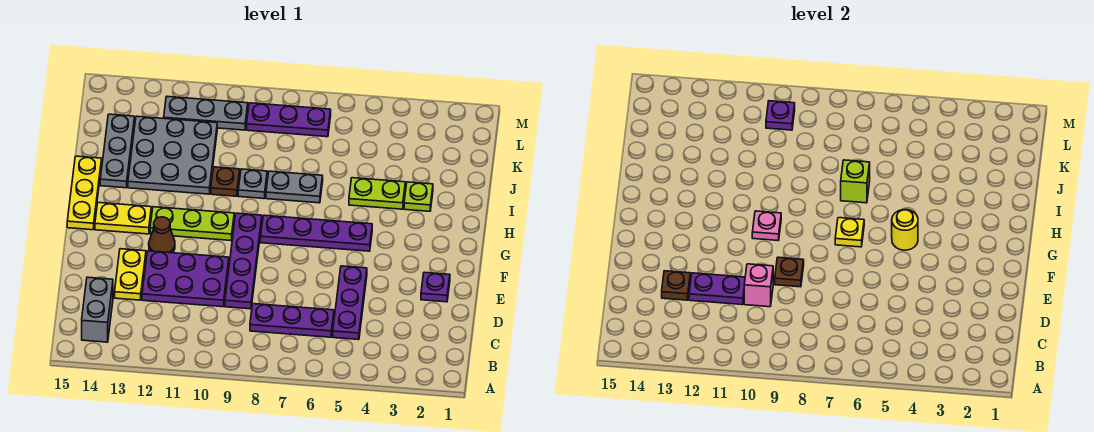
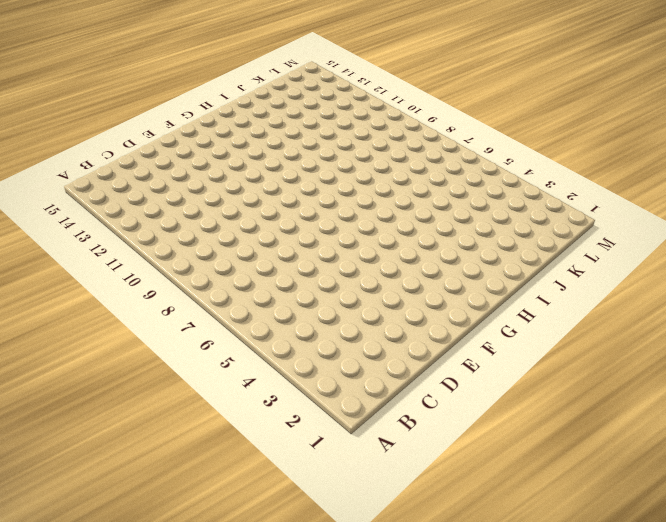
none -> grey brick B14:C14 level 1
none -> purple plate C5:E5 level 1
none -> purple plate C6:C8 level 1
none -> purple plate D9:G9 level 1

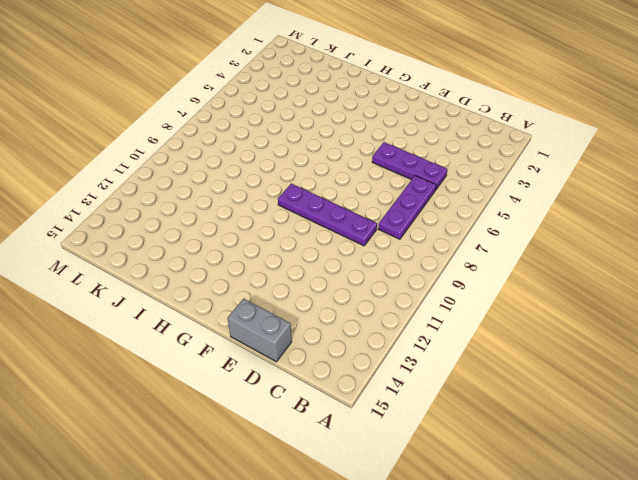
grey brick D15:E15 level 1 -> grey brick B14:C14 level 1
none -> purple plate D10:E12 level 1
none -> yellow plate D13:E13 level 1
none -> purple plate E2 level 1
none -> brown cone F12 level 1

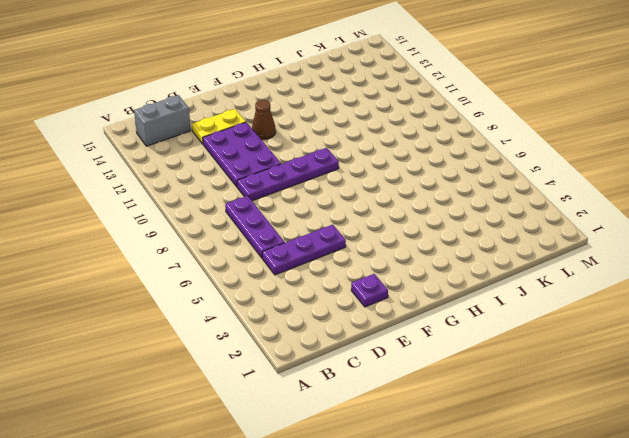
none -> purple plate G5:G8 level 1
none -> lime plate G10:G12 level 1
none -> yellow plate G13:G14 level 1
none -> yellow plate G15:I15 level 1

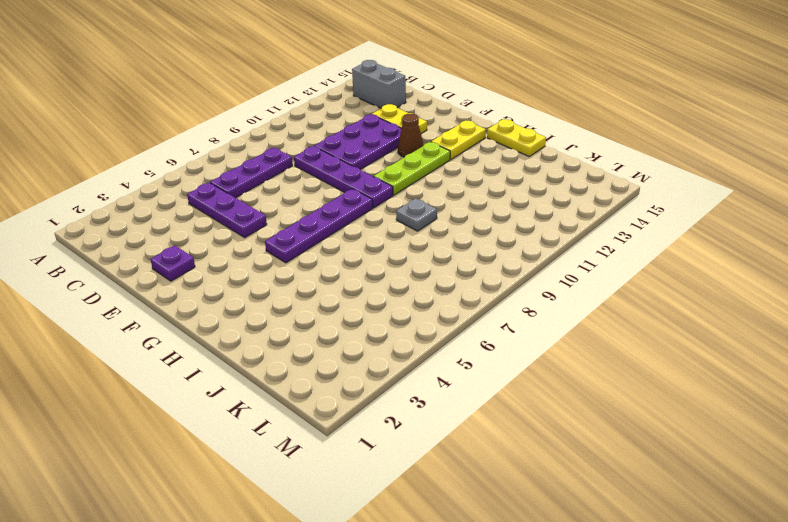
yellow plate H15:I15 level 1 -> yellow plate G15:I15 level 1
none -> lime plate I3 level 1
none -> lime plate I4:I5 level 1
none -> grey plate I7:I8 level 1
none -> brown plate I10 level 1

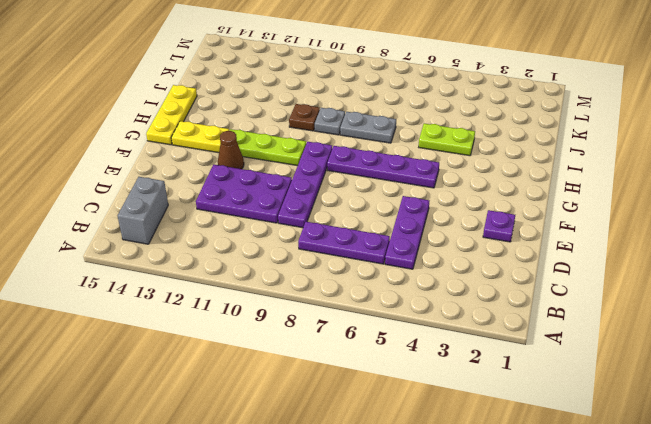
none -> yellow plate D13:E13 level 1
none -> lime plate I3 level 1
none -> grey plate I11:K13 level 1
none -> grey plate I14:K14 level 1

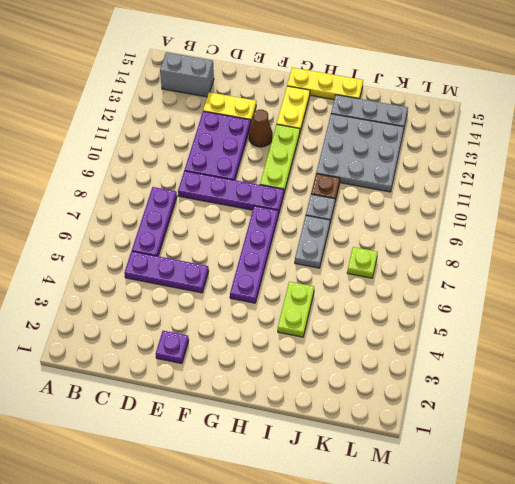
lime plate K7 level 1 -> lime plate I3 level 1
none -> purple plate L7:L9 level 1
none -> grey plate L10:L12 level 1
none -> pink brick D10 level 2
none -> purple plate D11:D12 level 2

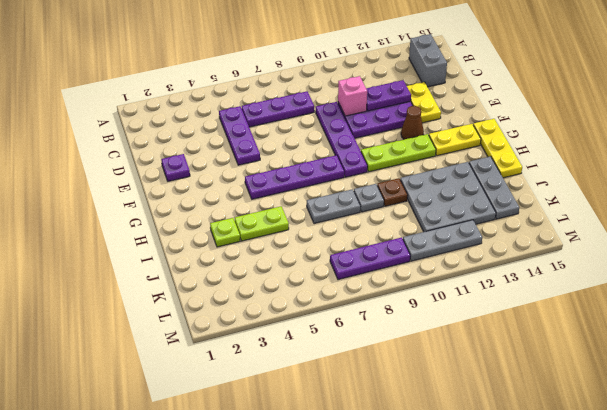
none -> brown plate D13 level 2
none -> brown plate E9 level 2
none -> yellow round brick G5 level 2
none -> yellow plate G7 level 2

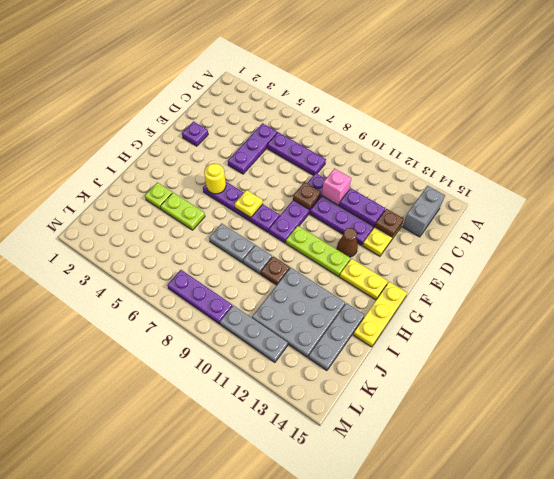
none -> pink plate G10 level 2
none -> lime brick I7 level 2
none -> purple plate L10 level 2

